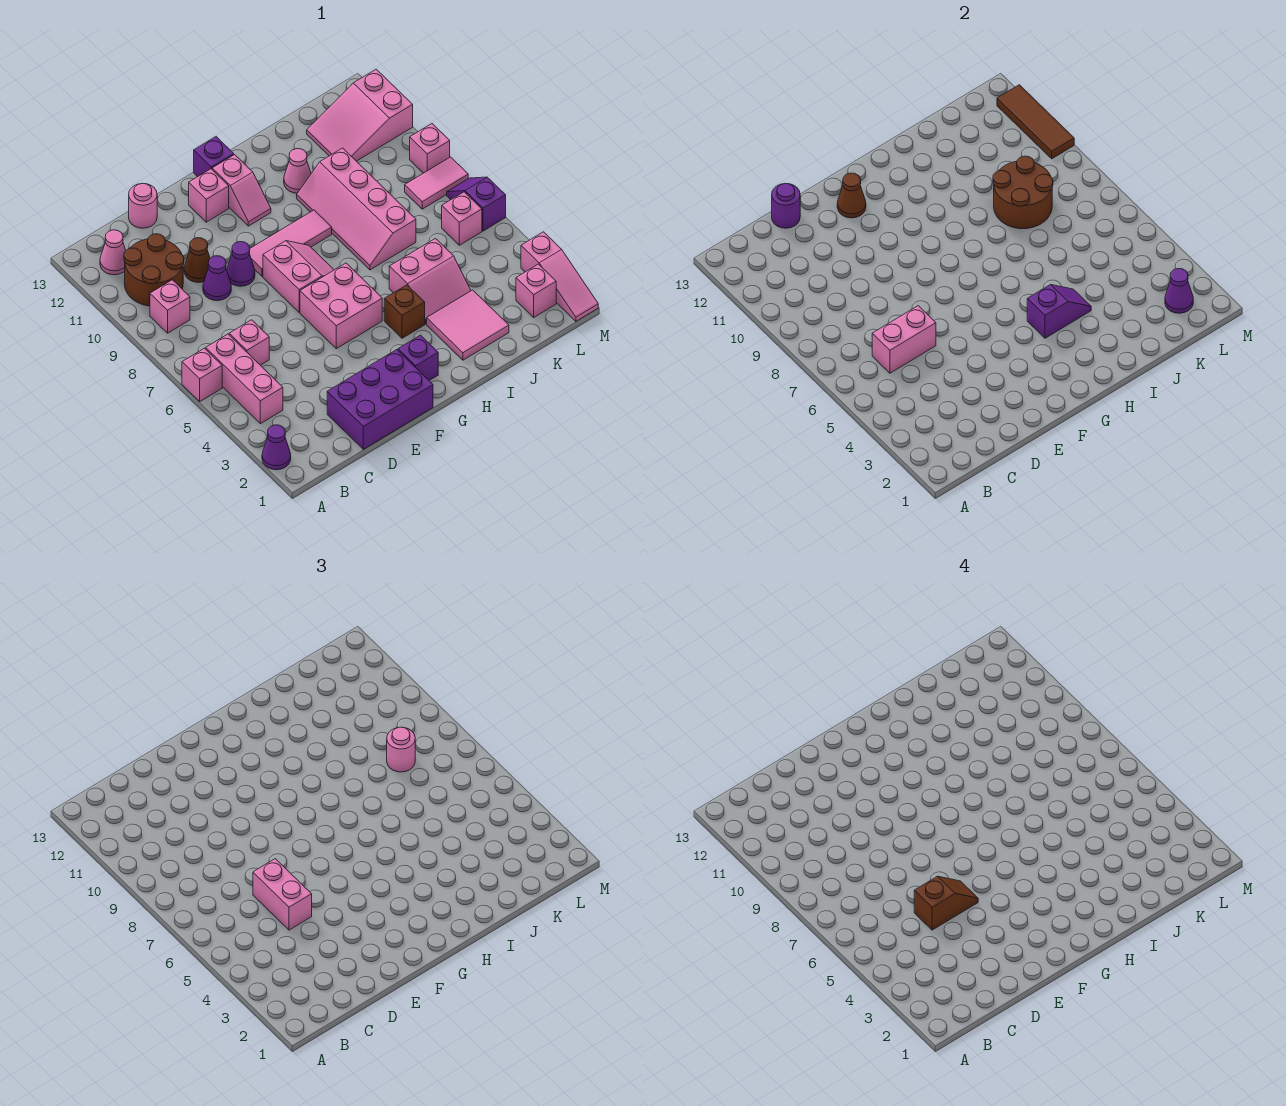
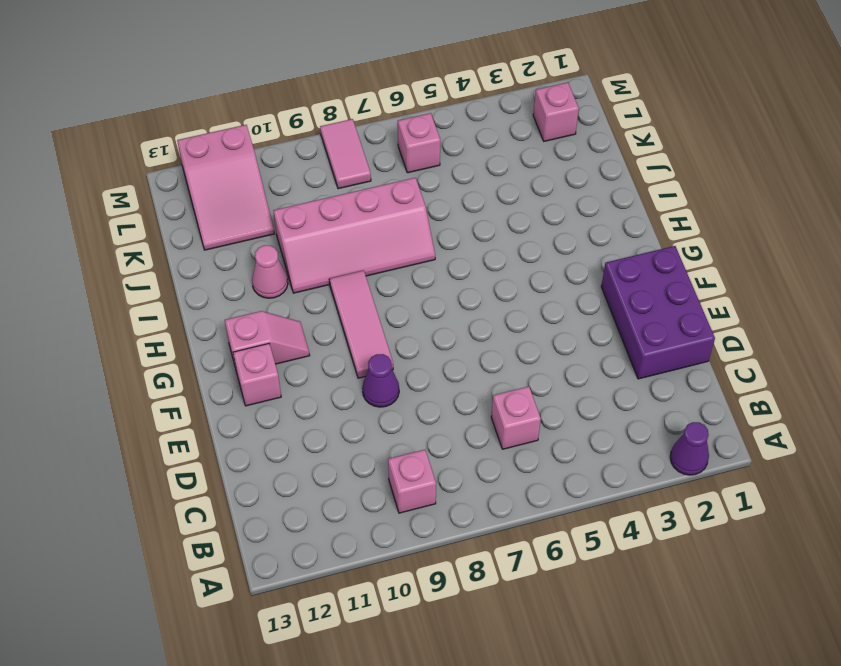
none -> pink brick A6 level 1
none -> pink brick B4:B6 level 1
none -> brown round brick B10:C11 level 1
none -> pink cone B12 level 1

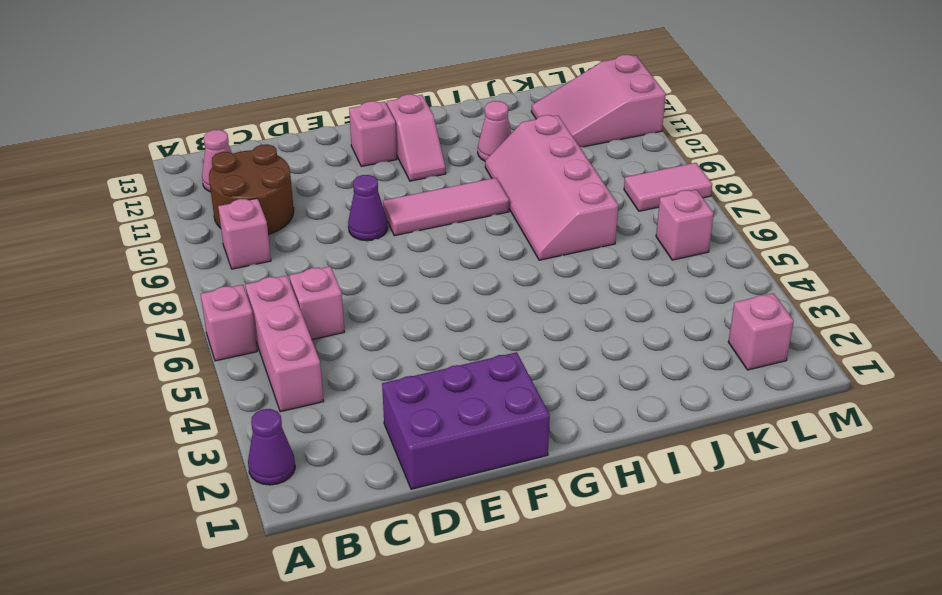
none -> purple cone D9 level 1
none -> brown cone D10 level 1
none -> pink round brick D13 level 1
none -> pink brick F5:G6 level 1

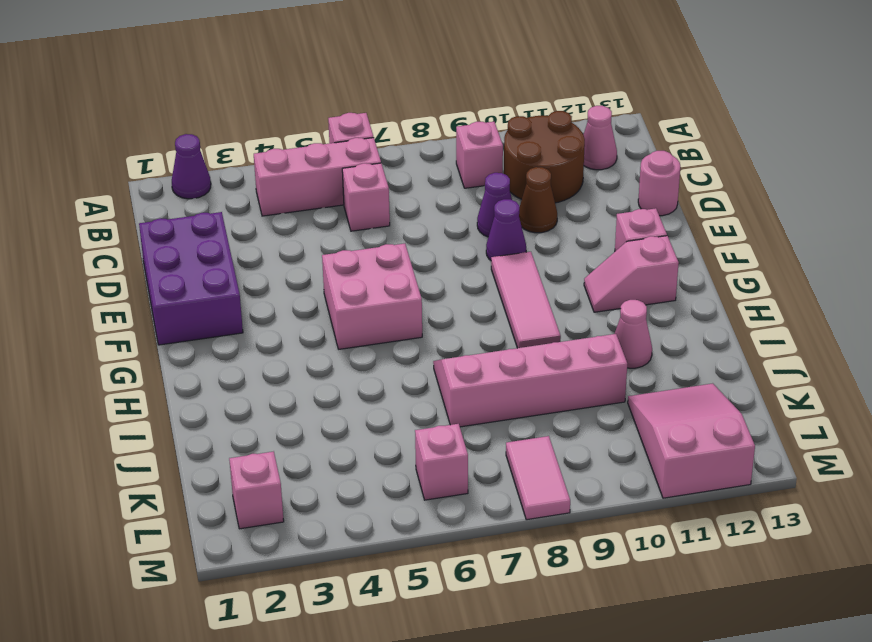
none -> pink slope F7:G8 level 1 top F
none -> purple brick G2 level 1
none -> purple brick G13 level 1
none -> brown brick H4 level 1

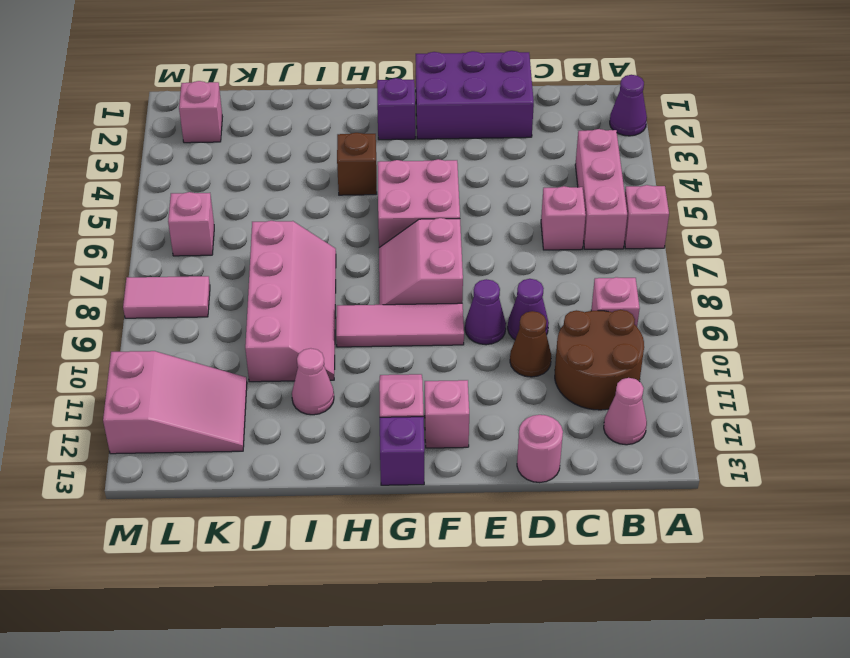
none -> pink tile I2:J3 level 1
none -> pink slope I4:J5 level 1 top 5
none -> pink slope M1:M3 level 1 top 3
none -> purple slope M6:M7 level 1 top 6

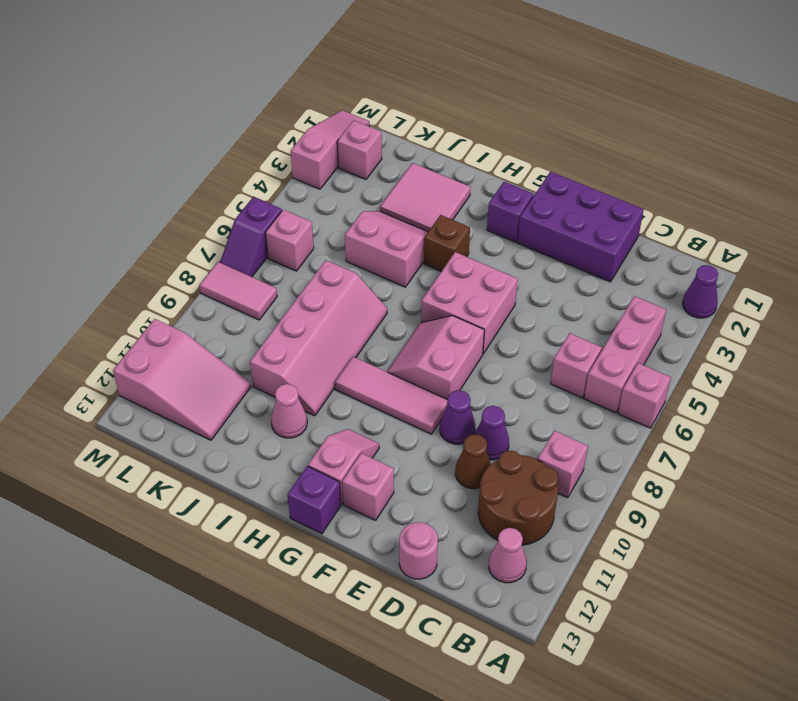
none -> pink brick M9 level 1
none -> pink brick C6:D6 level 2
none -> purple round brick D13 level 2
none -> brown cone F12 level 2

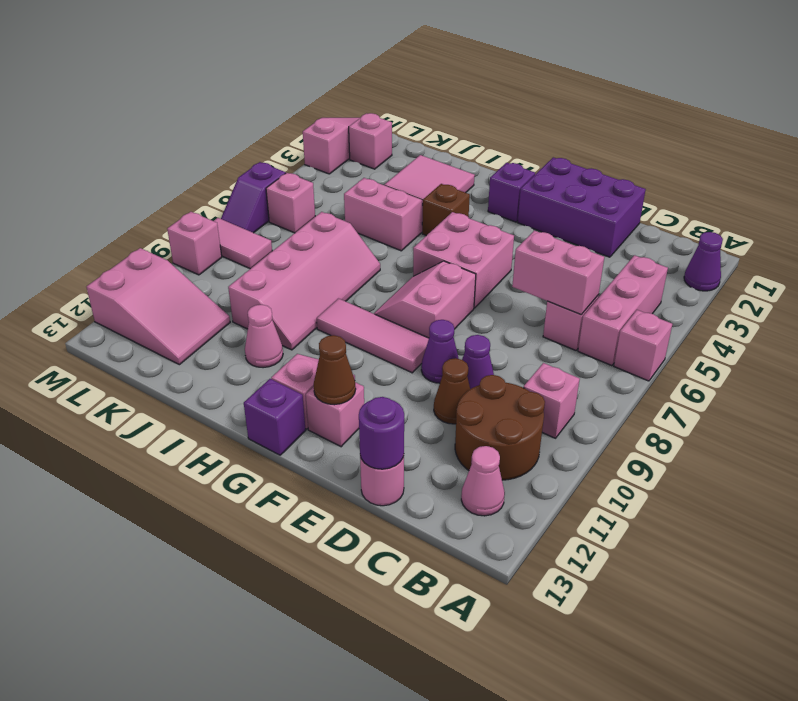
none -> purple slope H4:I4 level 2 top H
none -> brown round brick J8:K9 level 2
none -> purple cone L2 level 2
none -> brown tile M10:M12 level 2

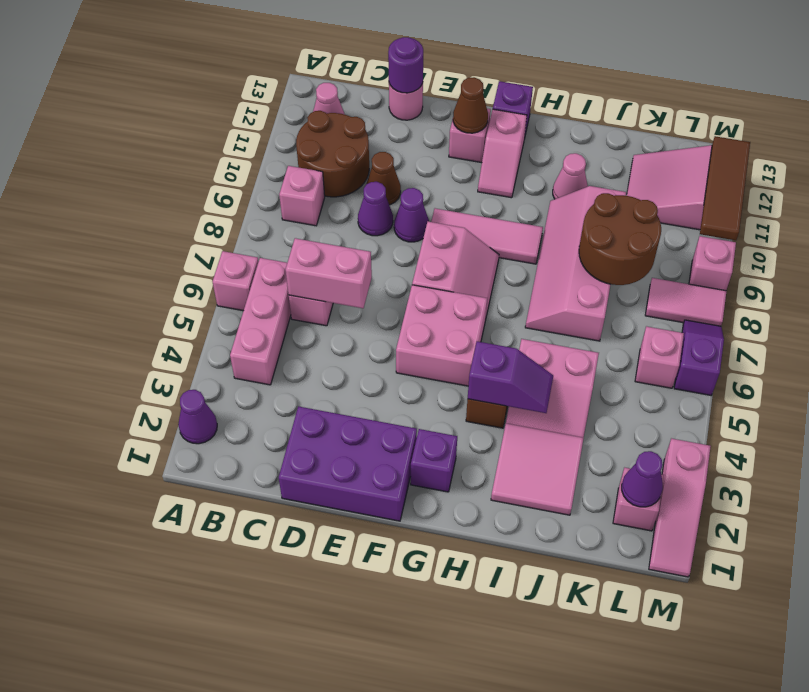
none -> pink brick D5:D6 level 3
none -> pink round brick K8 level 3
none -> brown slope D5:E5 level 4 top D

